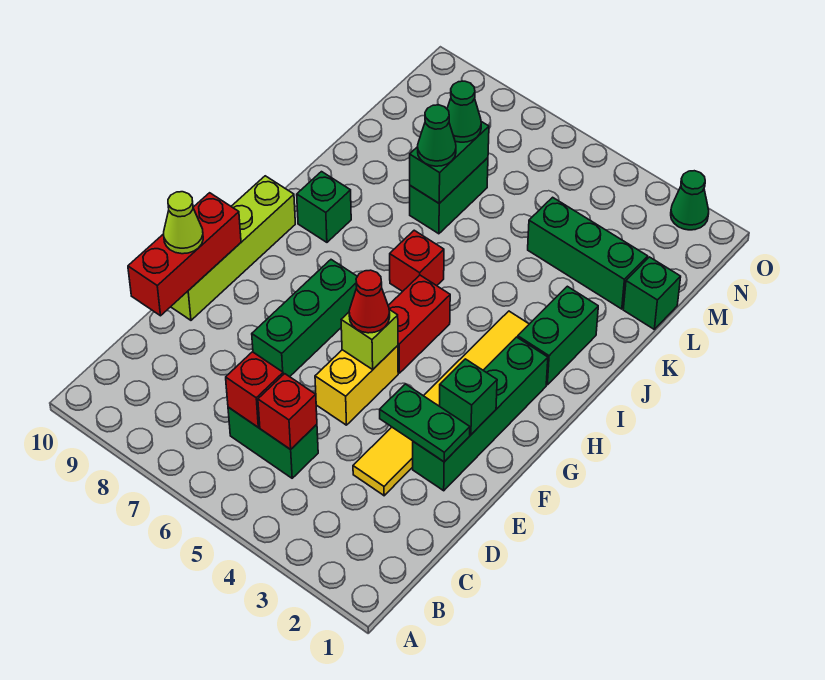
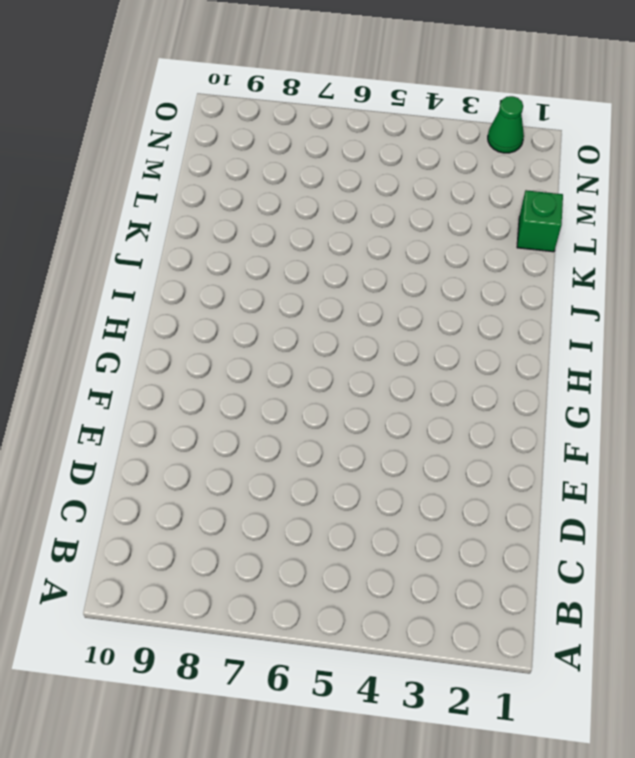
none -> green brick C5:C6 level 1
none -> yellow tile D3:I3 level 1
none -> green brick E2:H2 level 1

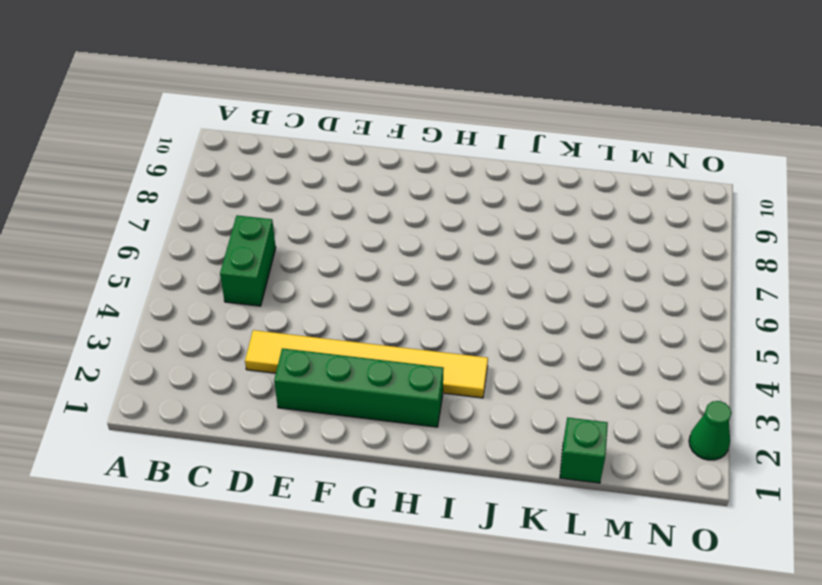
none -> yellow brick E5:F5 level 1
none -> green brick E7:G7 level 1
none -> lime brick E10:H10 level 1

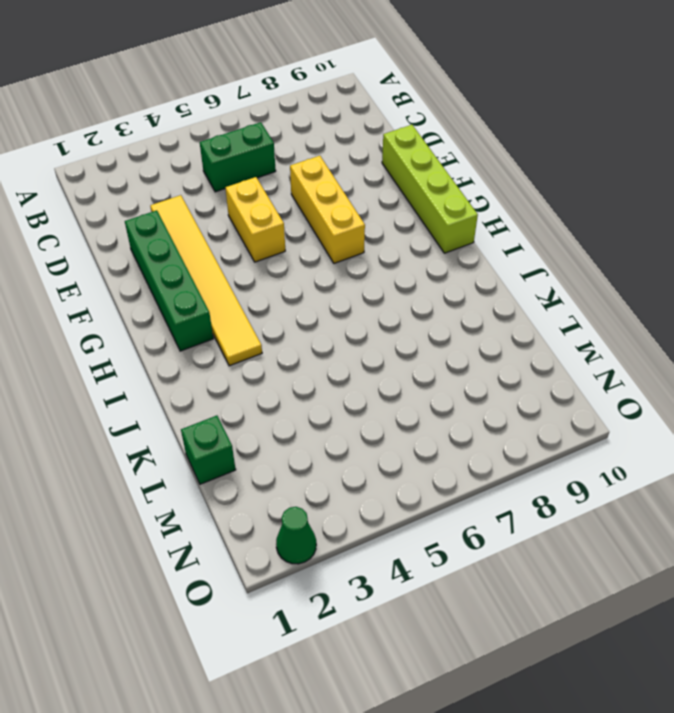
yellow brick E7:G7 level 1 -> green brick E7:G7 level 1
none -> red brick G5:H5 level 1
none -> green brick I2:J2 level 1
none -> red brick I6 level 1

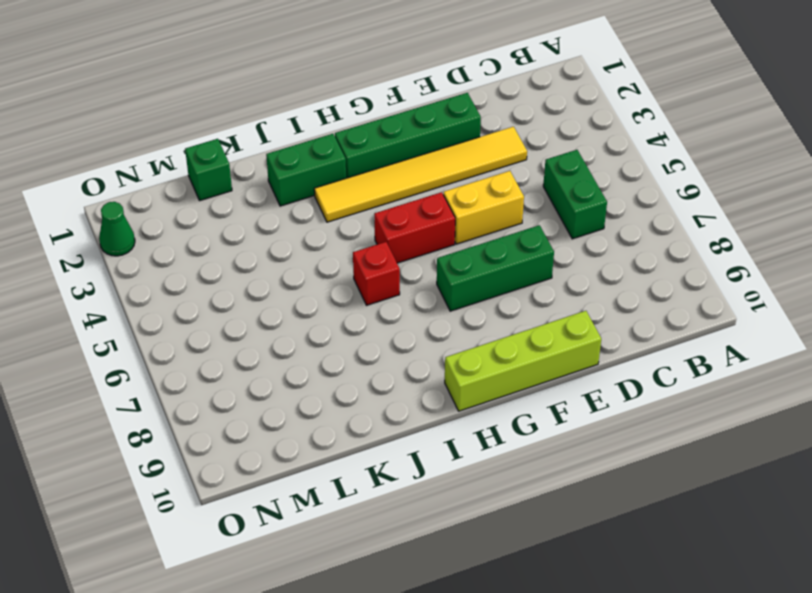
none -> green brick I9 level 1
none -> green brick K7:L7 level 1
none -> green brick L2:L4 level 1

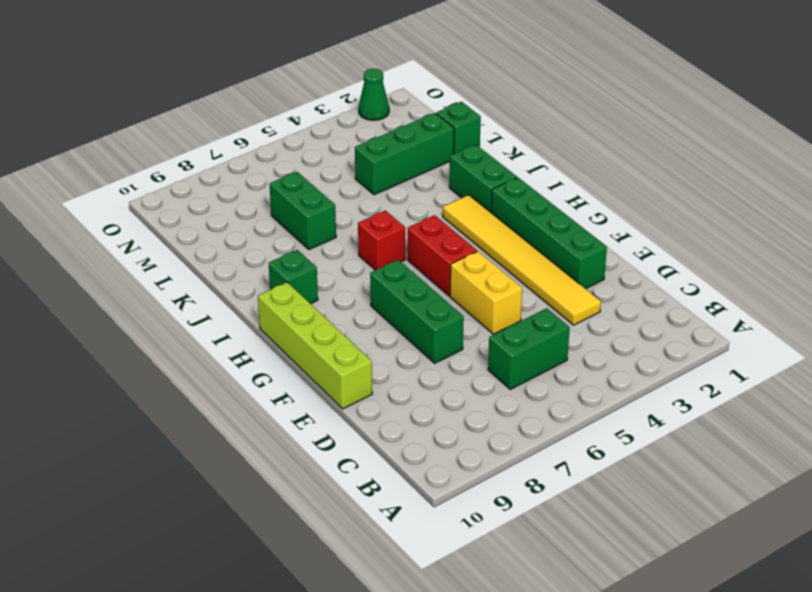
none -> red brick C5 level 2
none -> red brick C6 level 2
none -> red brick D10:F10 level 2

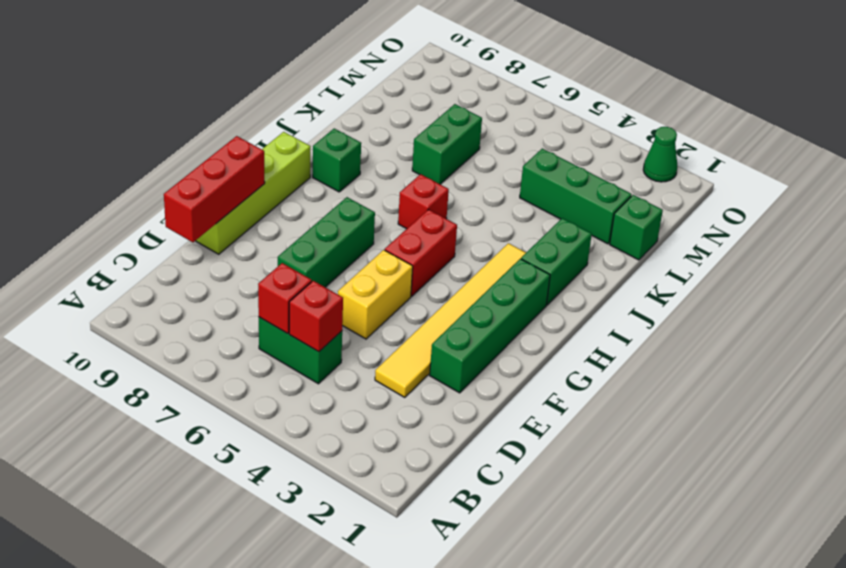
none -> green plate E2:E3 level 2
none -> green brick F2 level 2
none -> lime brick F5 level 2

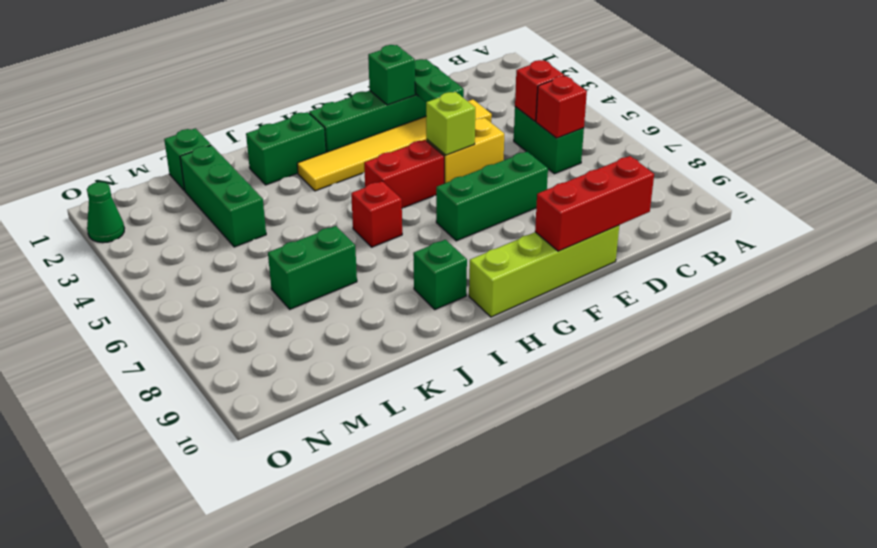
none -> green brick K7:L7 level 2
none -> lime cone E10 level 3
none -> red cone F5 level 3

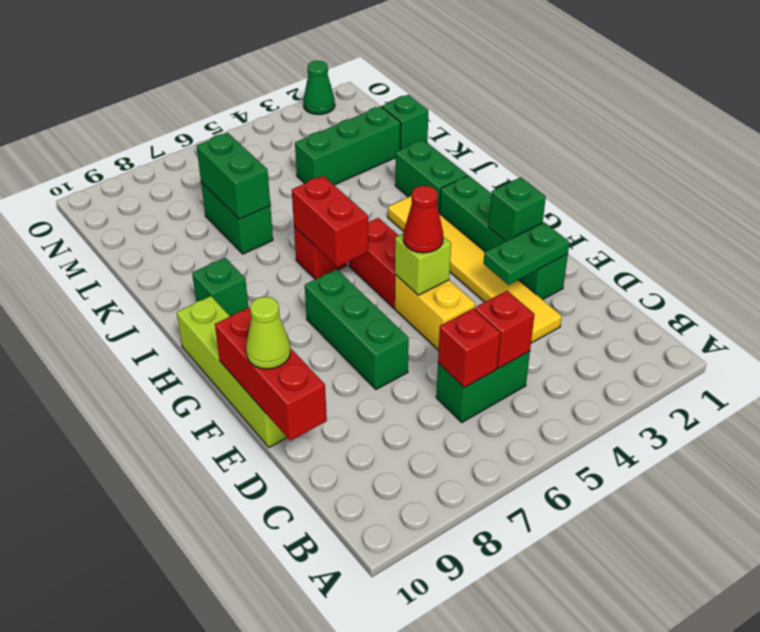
red brick H6:I6 level 2 -> none
none -> green cone K7 level 3
none -> green cone L7 level 3

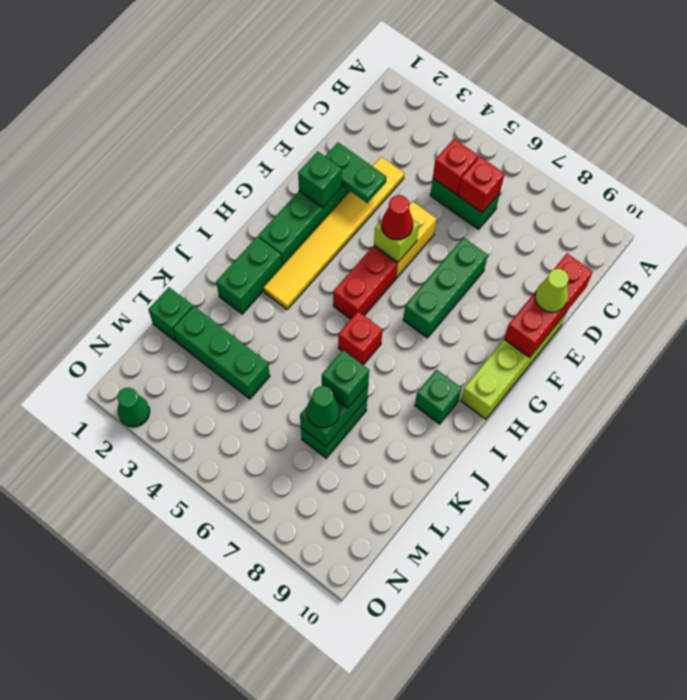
green brick K7 level 3 -> green cone K7 level 3

